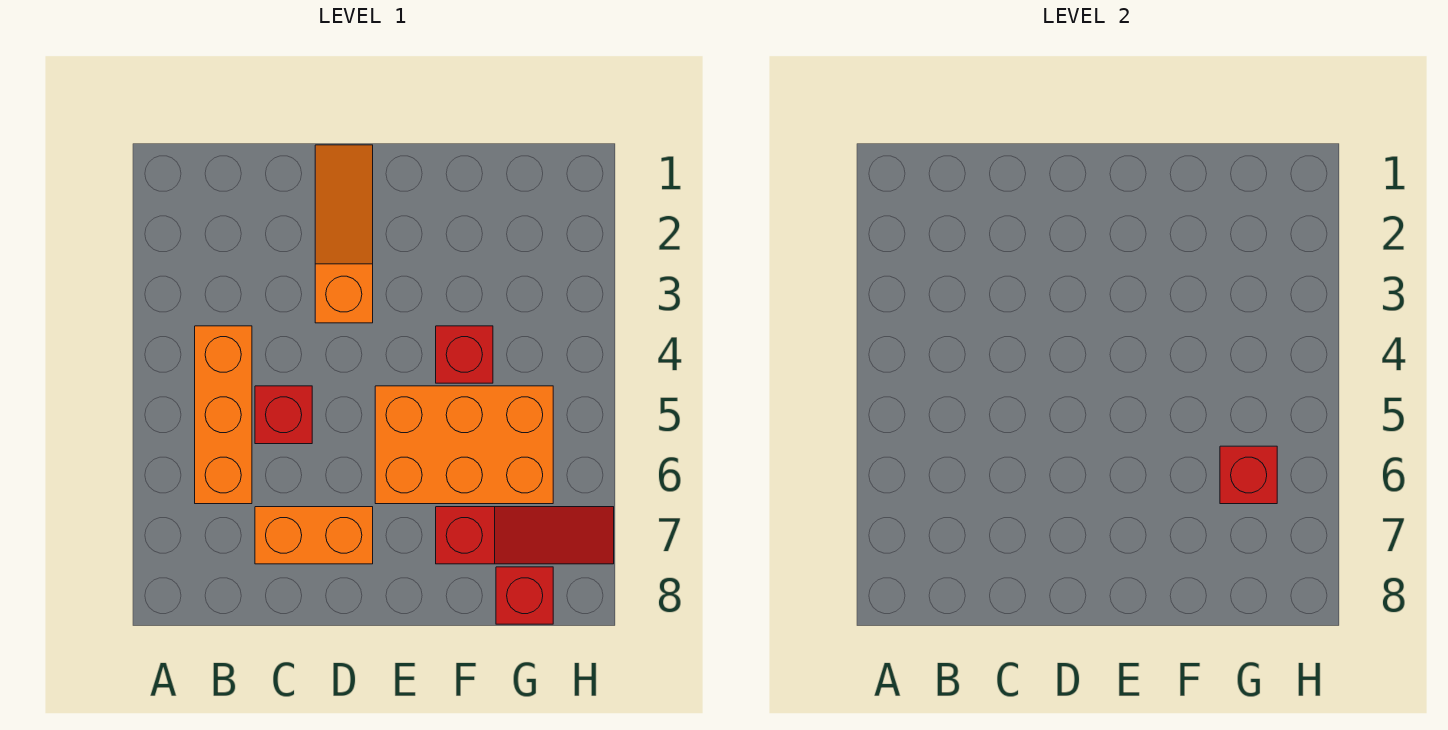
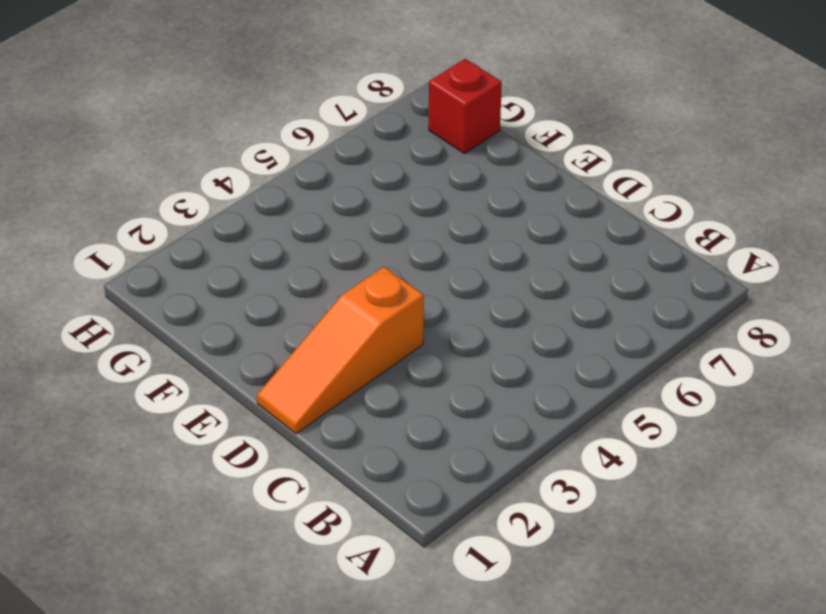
none -> orange brick B4:B6 level 1
none -> red brick C5 level 1

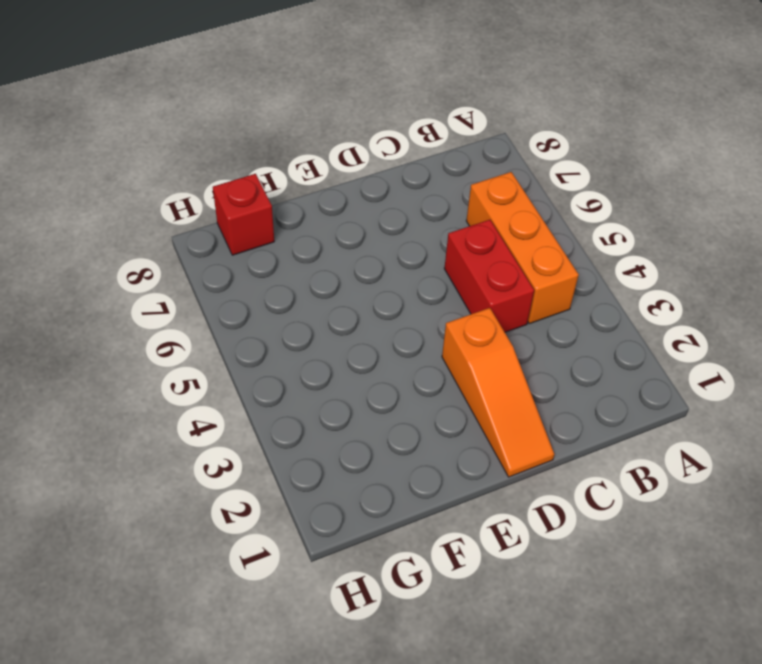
red brick C4:C5 level 1 -> red brick C5 level 1
none -> orange brick C7:D7 level 1
none -> orange brick E5:G6 level 1

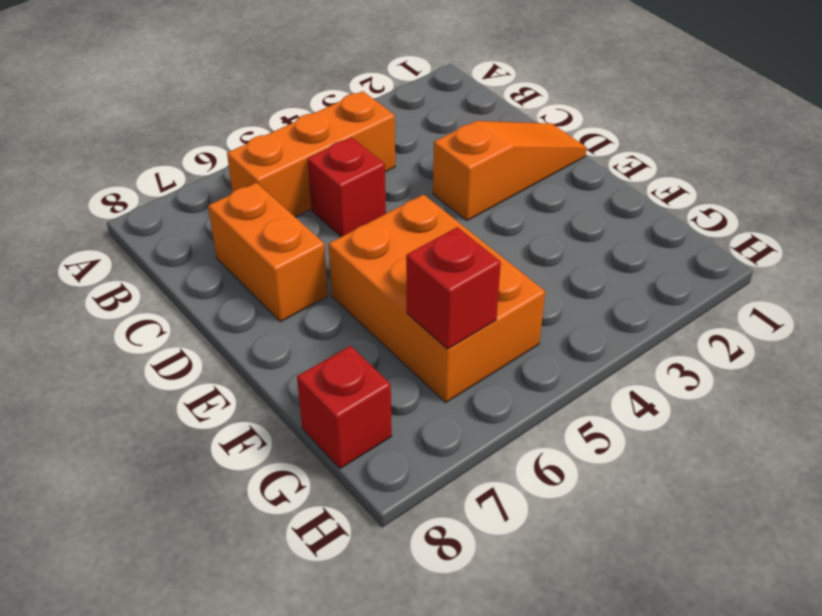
none -> red brick F4 level 1
none -> red slope F7:H7 level 1 top F

